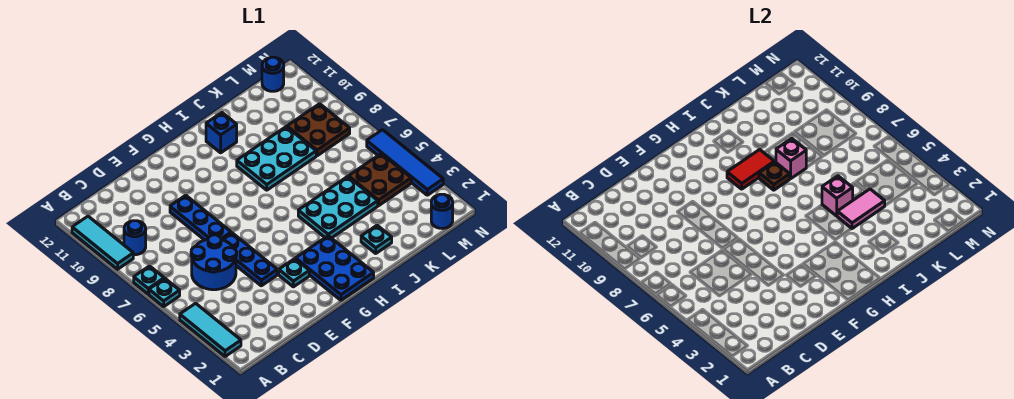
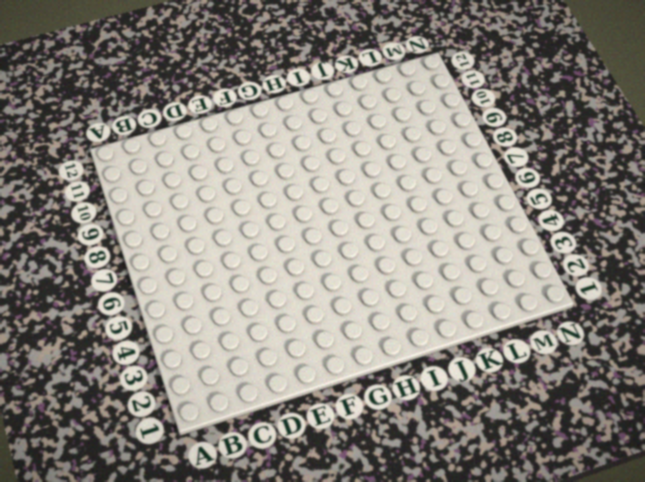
none -> cyan tile A2:A4 level 1
none -> cyan plate A6 level 1
none -> cyan plate A7 level 1

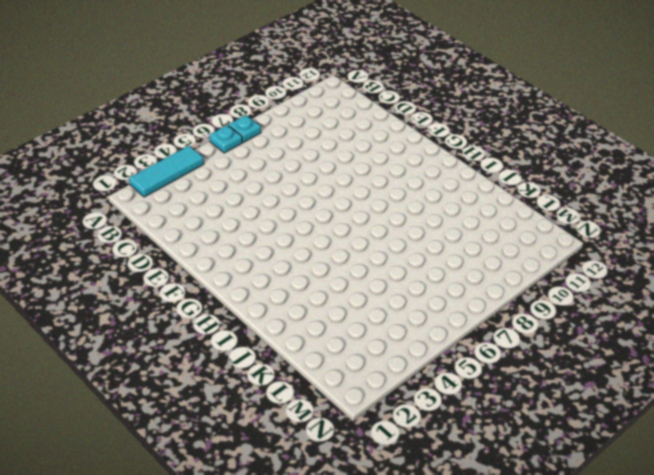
none -> cyan tile A9:A11 level 1
none -> blue round brick B9 level 1
none -> blue round brick C5:D6 level 1

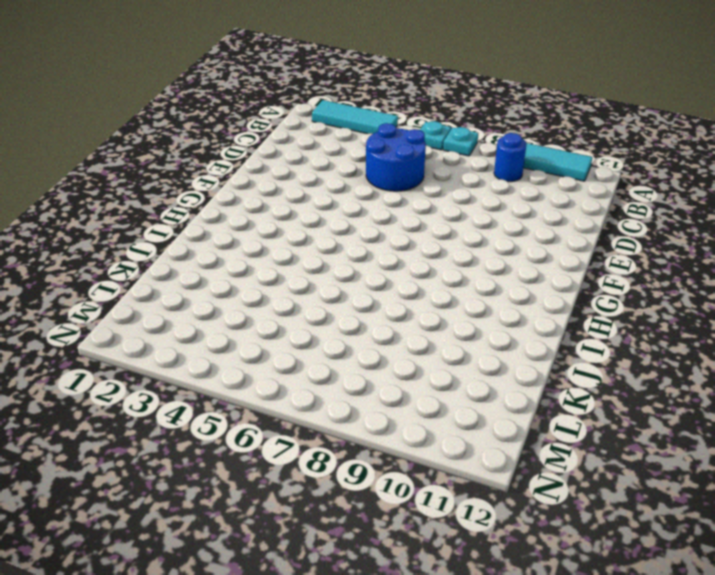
none -> blue plate E4:E6 level 1
none -> blue plate E7:E9 level 1
none -> cyan plate F3 level 1

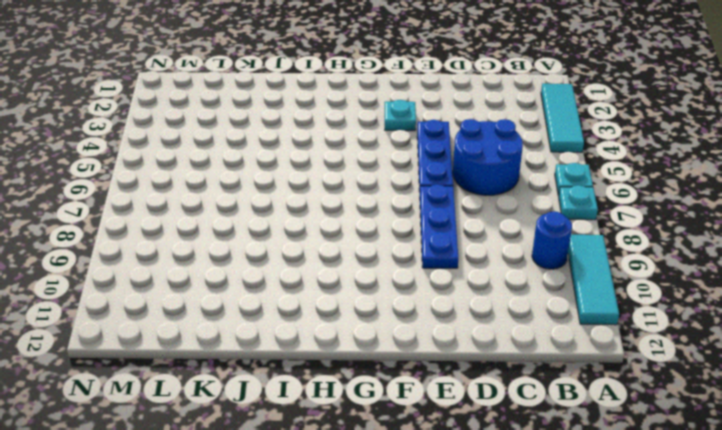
none -> blue plate G1:H3 level 1
none -> cyan plate I4:K5 level 1
none -> cyan plate I8:K9 level 1

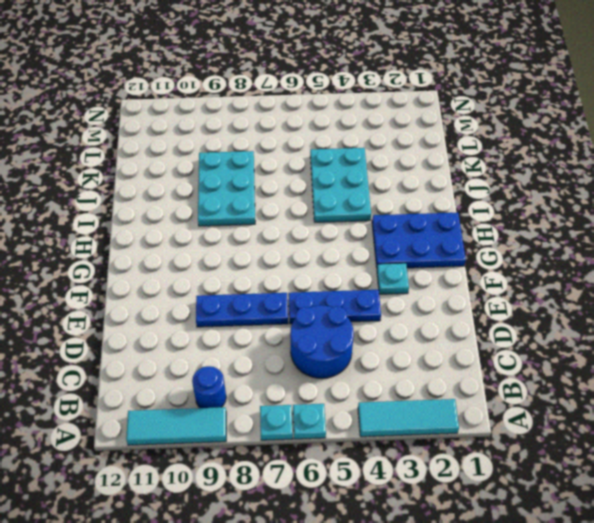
none -> blue brick I11 level 1
none -> cyan plate J2 level 1
none -> brown plate L4:M5 level 1

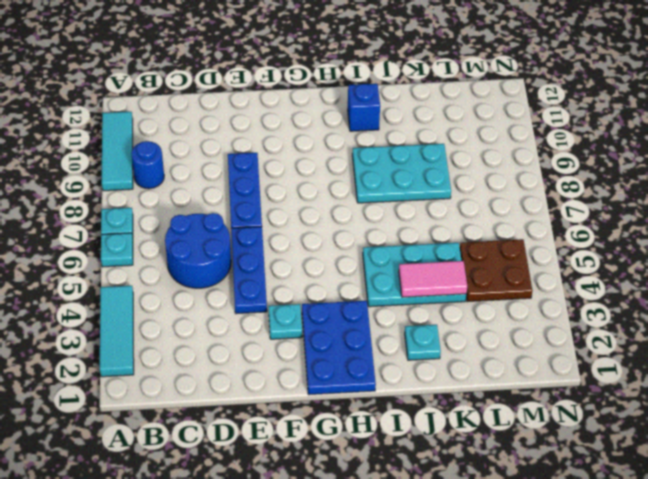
none -> brown plate L8:M9 level 1
none -> blue round brick M1 level 1
none -> blue round brick M12 level 1

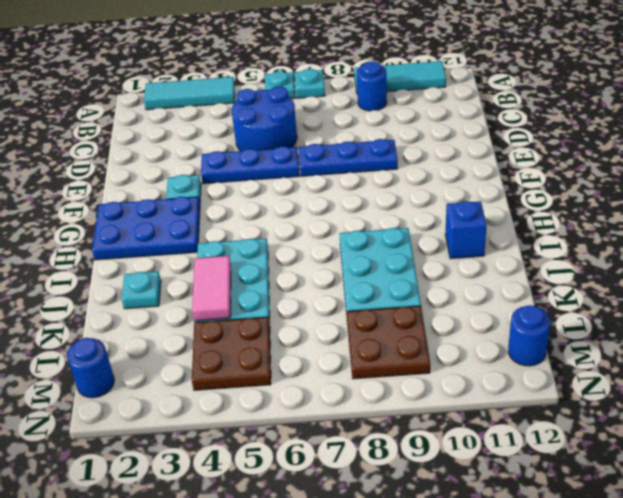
none -> blue tile N3:N6 level 1
none -> red tile H9:I9 level 2
none -> brown plate I8 level 2

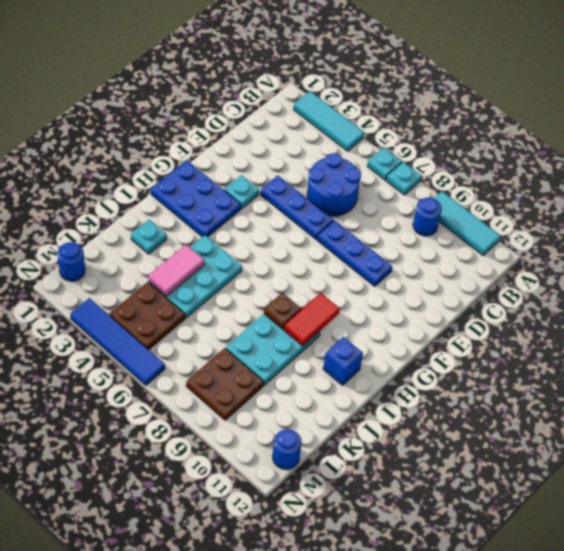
none -> pink brick J5 level 2
none -> pink brick J8 level 2

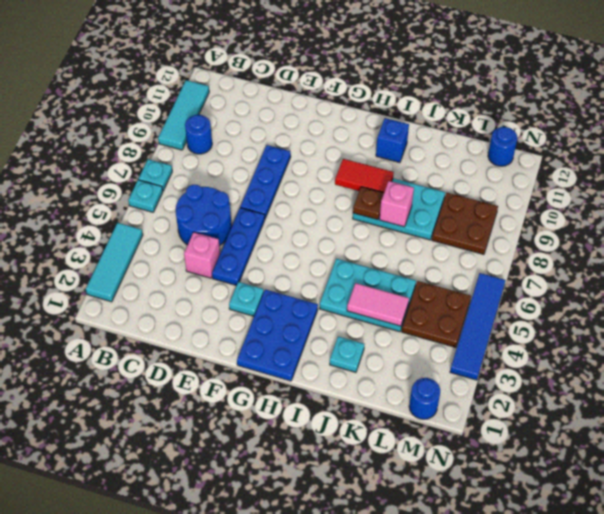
pink brick D4 level 1 -> pink brick J5 level 2

